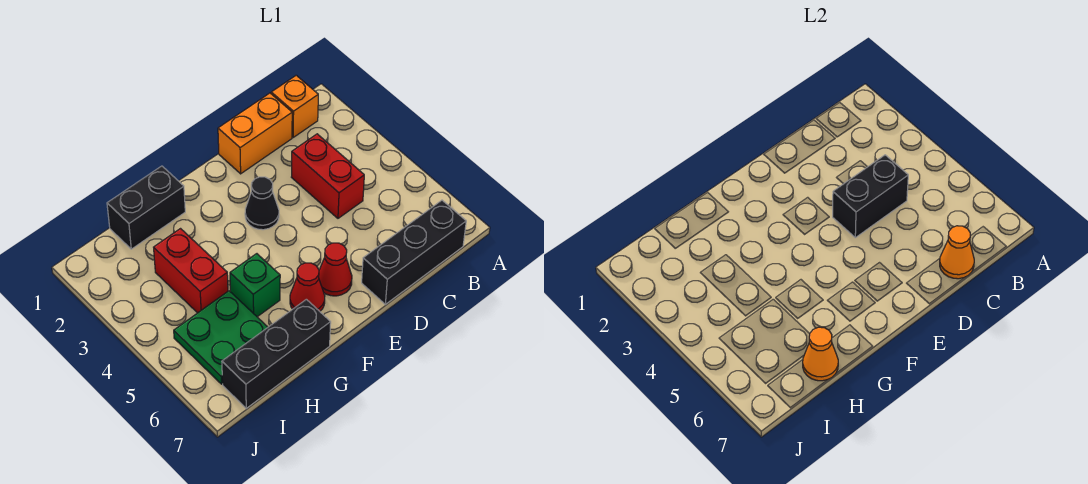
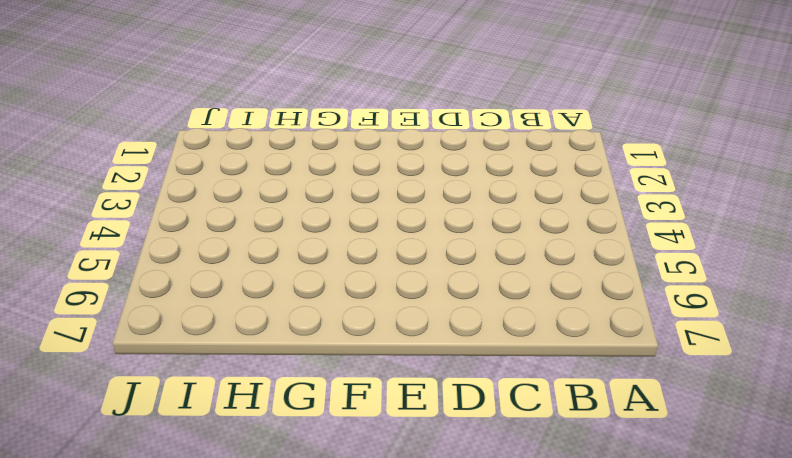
none -> orange brick B1 level 1
none -> black brick B7:D7 level 1
none -> orange brick C1:D1 level 1

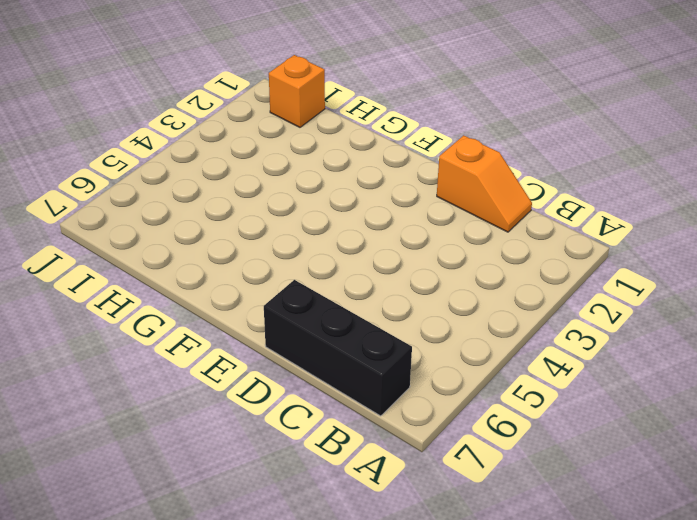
orange slope C1:D1 level 1 top D -> orange brick C1:D1 level 1
orange brick I1 level 1 -> orange brick B1 level 1
none -> red brick C3:C4 level 1
none -> black cone E3 level 1
none -> red cone E6 level 1

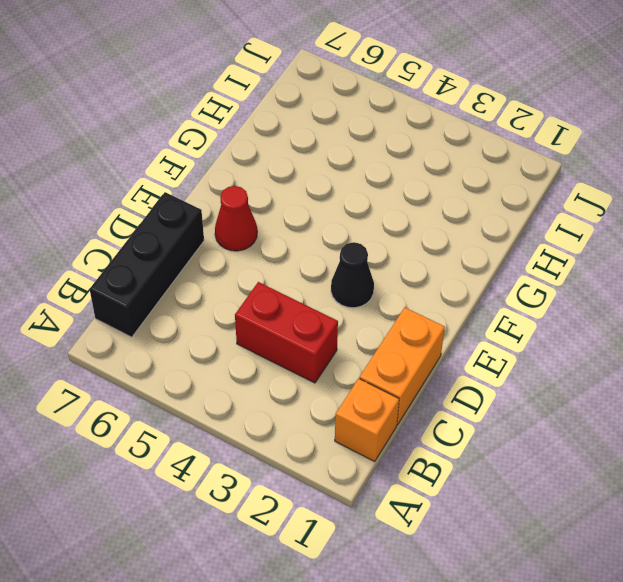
none -> red cone F6 level 1
none -> black brick G1:H1 level 1
none -> green brick G5 level 1

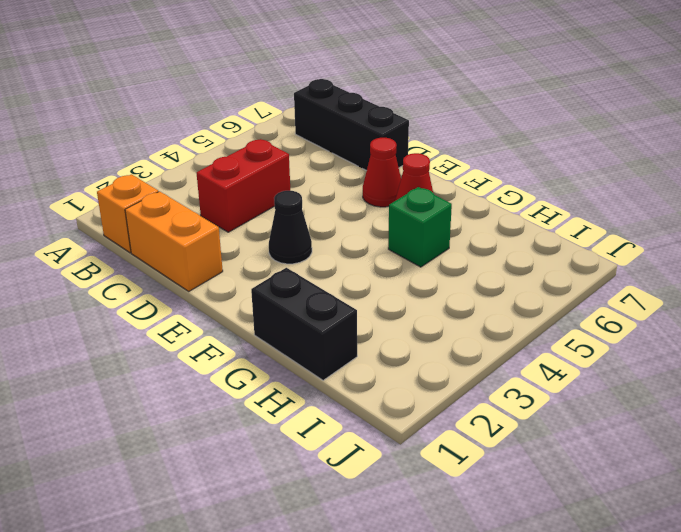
none -> black brick G7:I7 level 1
none -> red brick H3:H4 level 1
none -> green plate H5:I6 level 1

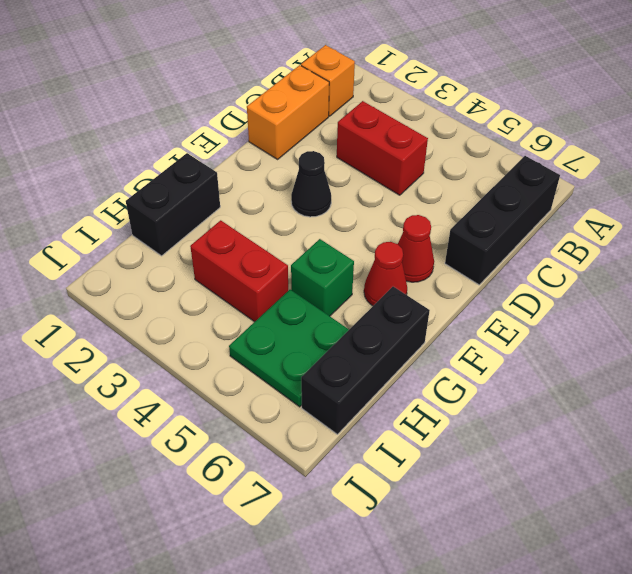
none -> black brick C4:D4 level 2
none -> orange cone C7 level 2
none -> orange cone H7 level 2

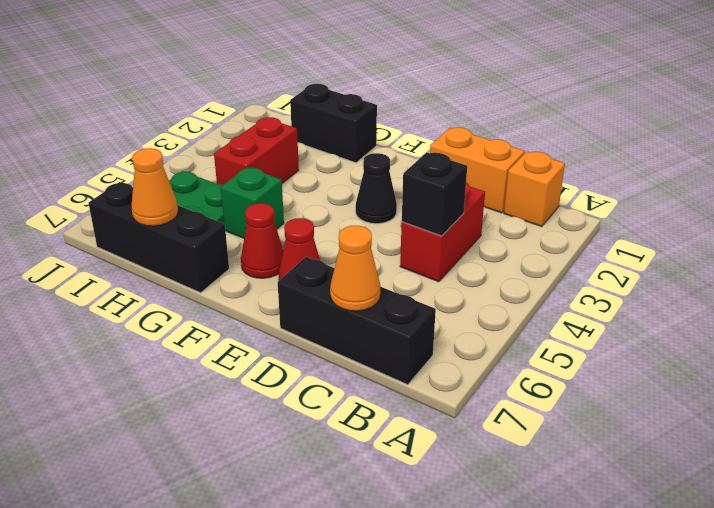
black brick C4 level 2 -> black brick C4:D4 level 2

